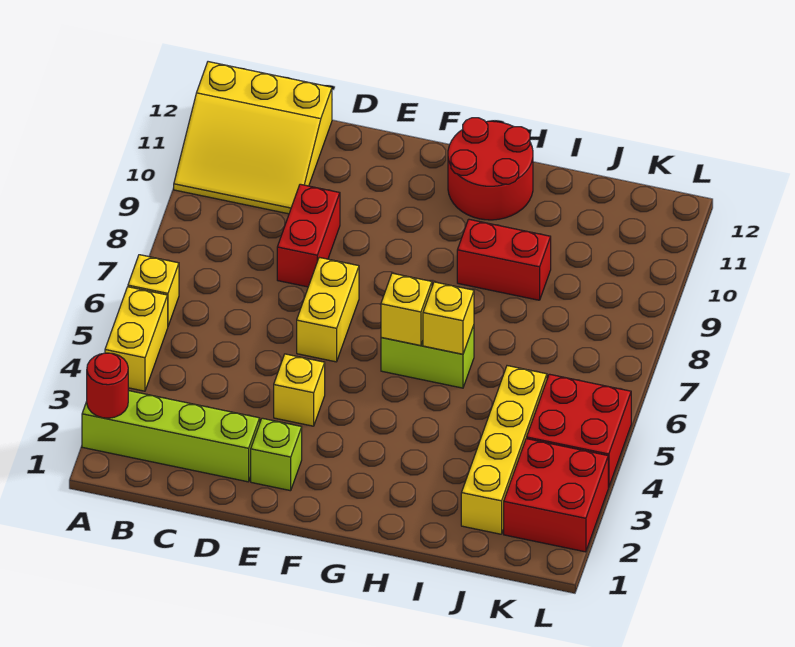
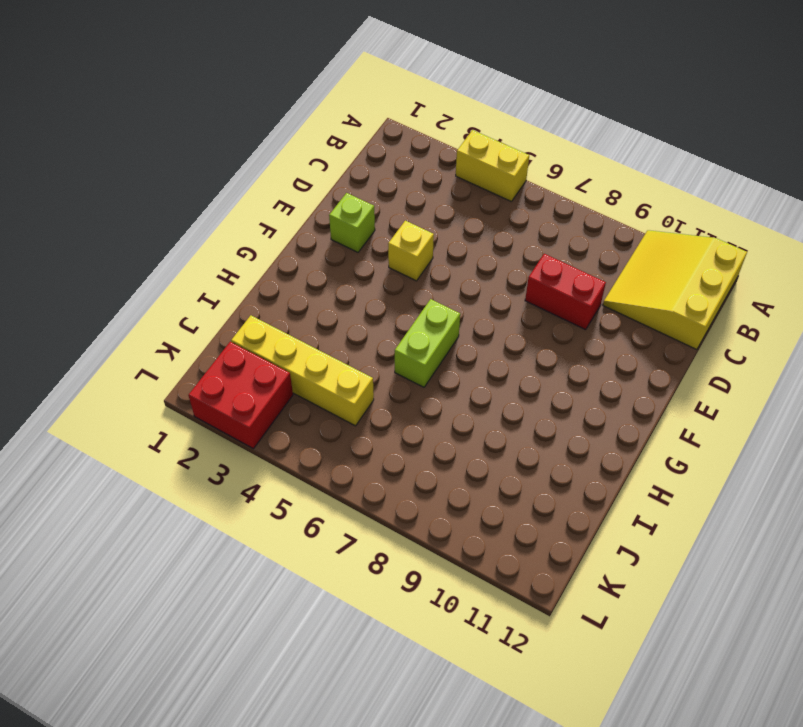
none -> lime brick A2:D2 level 1
none -> yellow brick A6 level 1
none -> yellow brick E6:E7 level 1

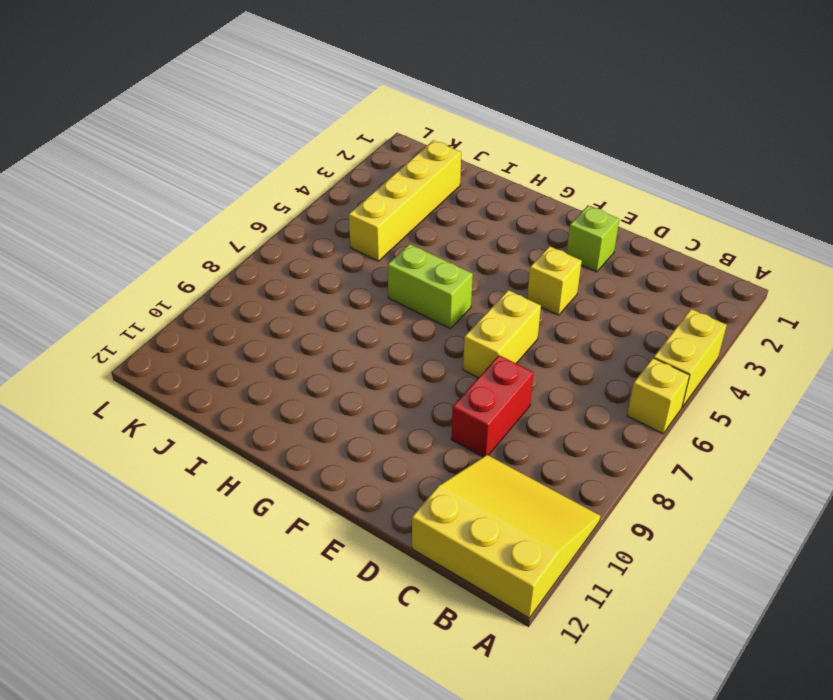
none -> lime brick A2:D2 level 1
none -> red round brick G11:H12 level 1
none -> red brick H9:I9 level 1

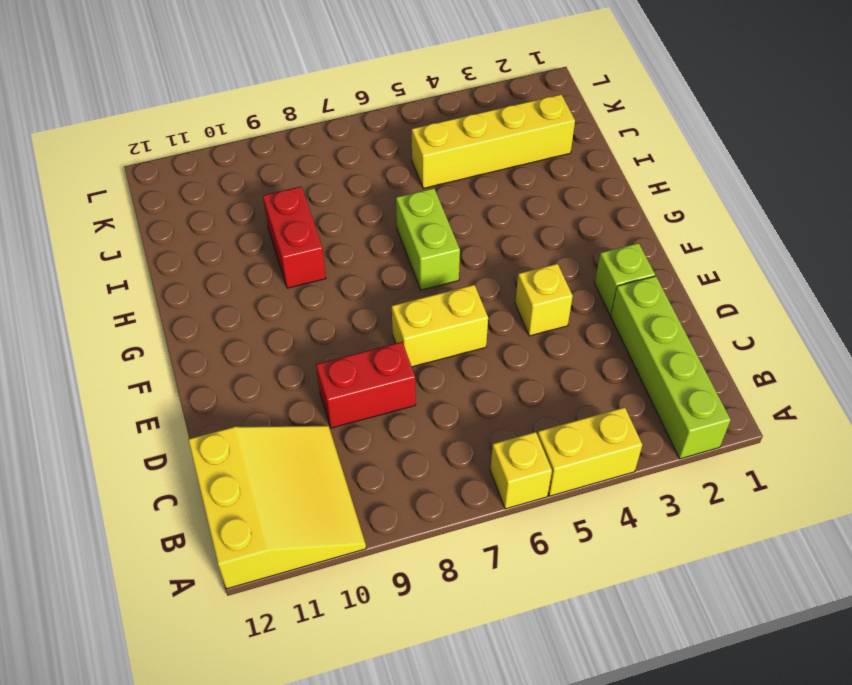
none -> red round brick G11:H12 level 1
none -> red brick K2:L3 level 1
none -> red brick K4:L5 level 1

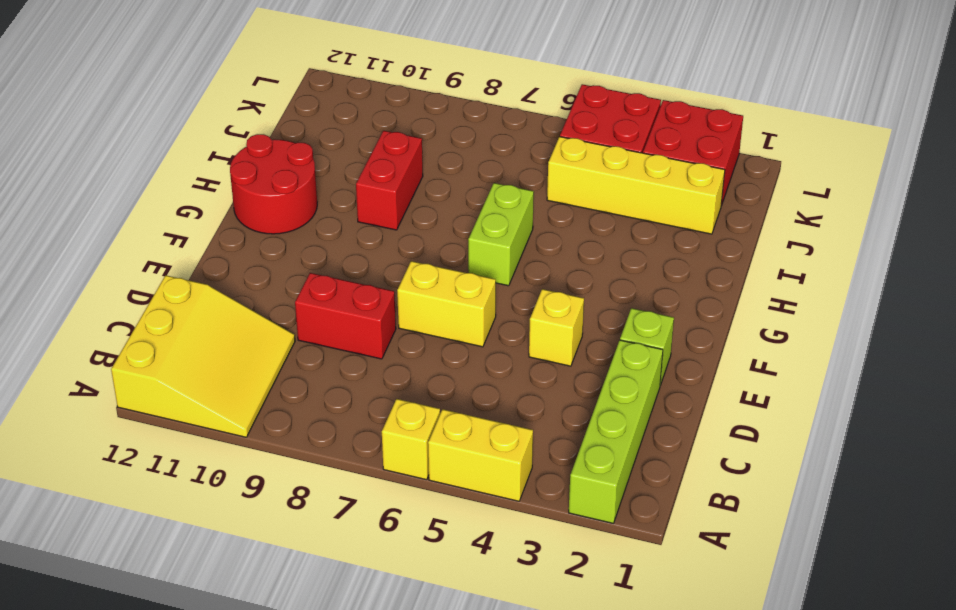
none -> red round brick A2 level 2
none -> yellow brick G6 level 2
none -> yellow brick H6 level 2

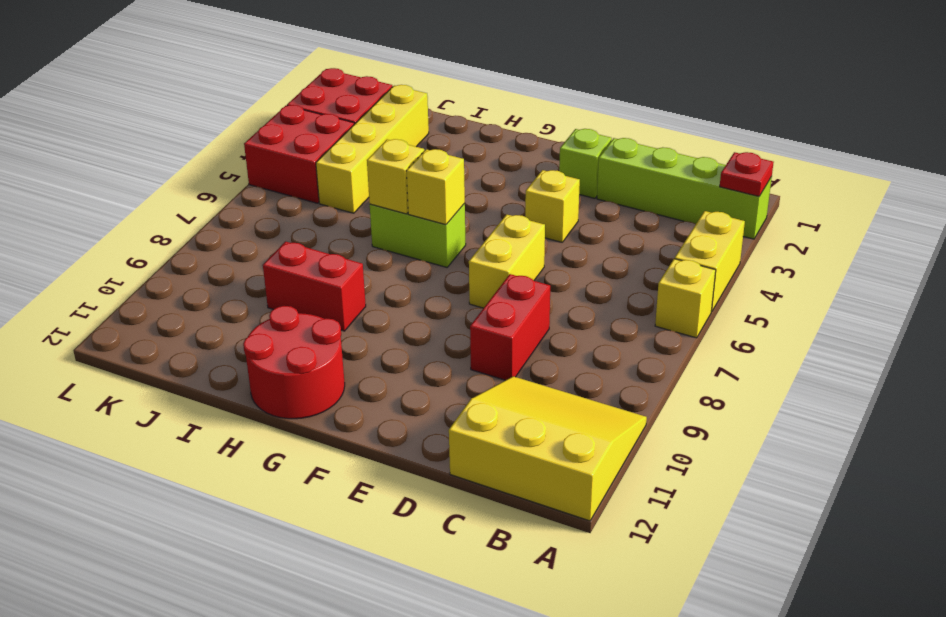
red plate A2 level 2 -> red round brick A2 level 2

